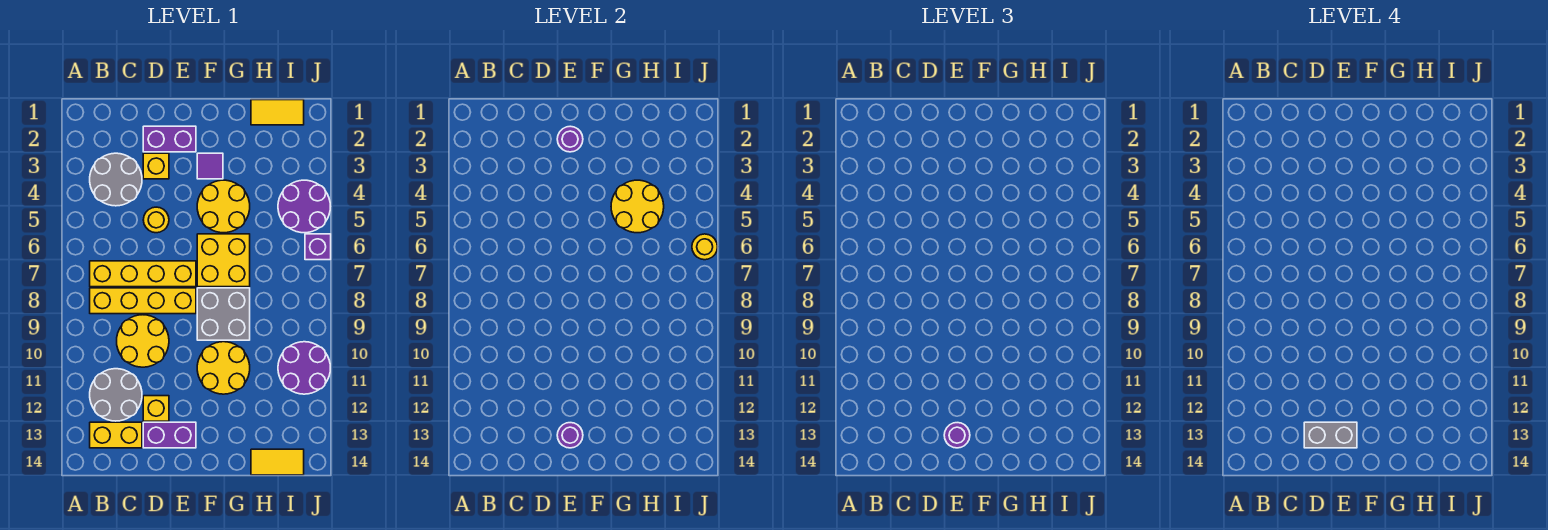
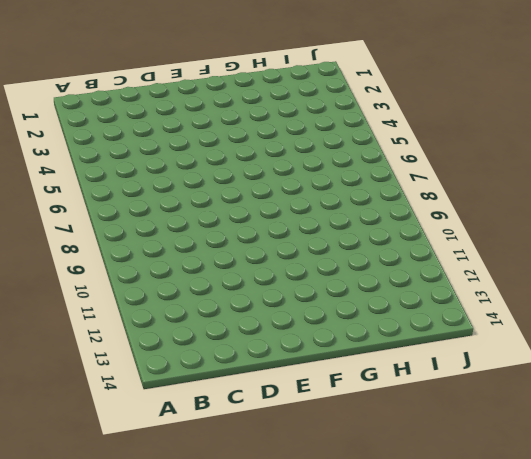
none -> grey round brick B3:C4 level 1
none -> yellow brick B7:E7 level 1
none -> yellow brick B8:E8 level 1

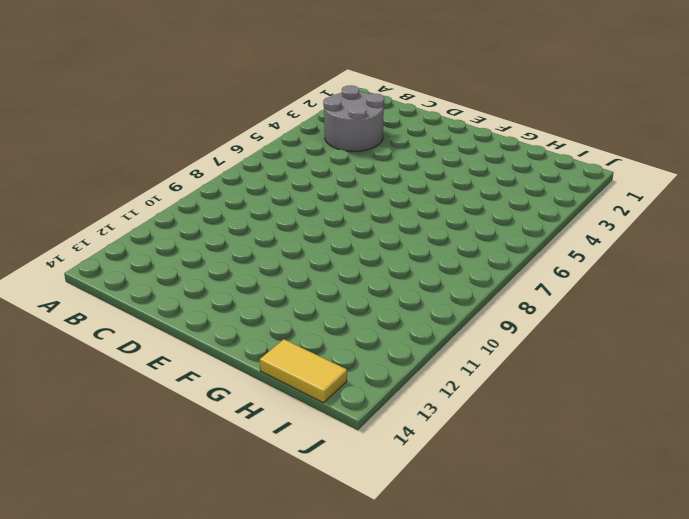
none -> yellow brick B7:E7 level 1
none -> yellow brick B8:E8 level 1
none -> grey round brick B11:C12 level 1

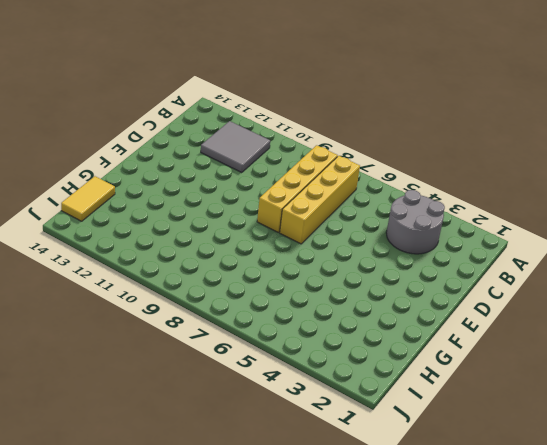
grey tile B11:C12 level 1 -> grey round brick B11:C12 level 1
none -> yellow brick B13:C13 level 1
none -> yellow round brick C9:D10 level 1
none -> purple brick D2:E2 level 1

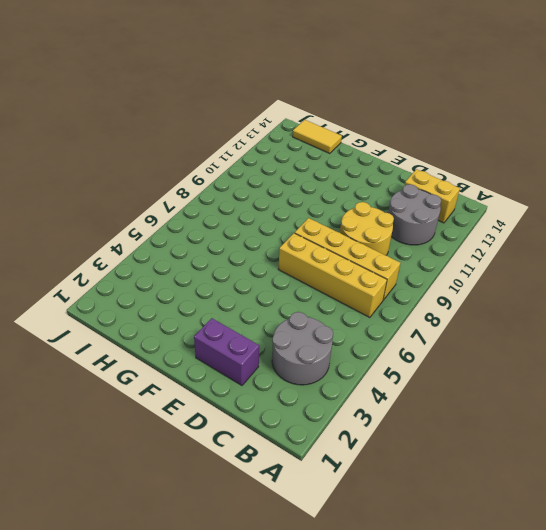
none -> yellow brick D3 level 1
none -> yellow round brick D5 level 1
none -> yellow brick D12 level 1

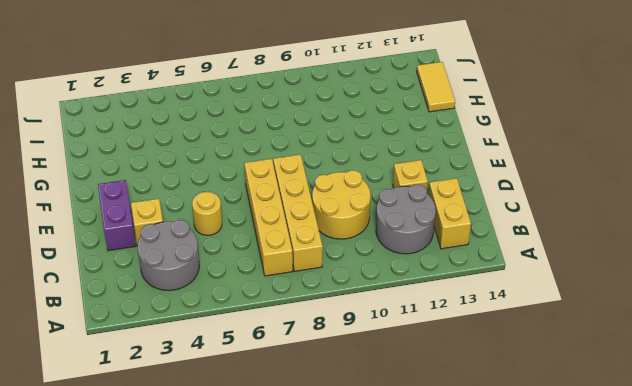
none -> purple brick D13:E13 level 1
none -> purple tile F3 level 1
none -> yellow round brick F4:G5 level 1

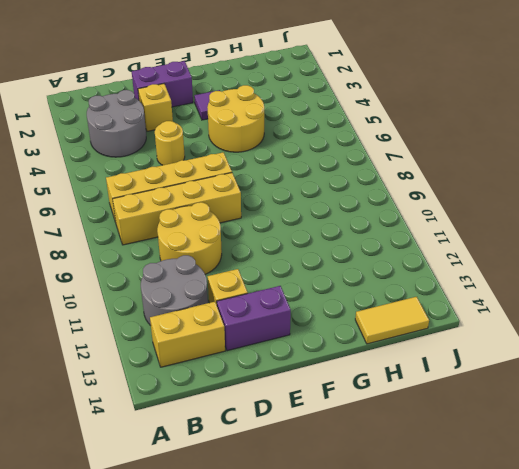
none -> yellow brick F6:G7 level 1
none -> grey brick F8:G9 level 1
none -> yellow round brick F10:G11 level 1

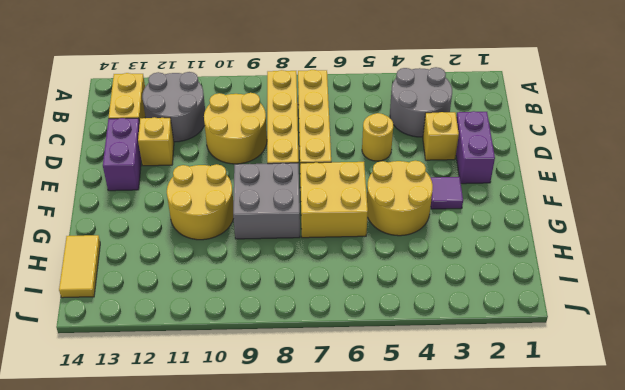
none -> yellow tile H1:I1 level 1
none -> purple round brick I4:J5 level 1
none -> purple round brick I10:J11 level 1

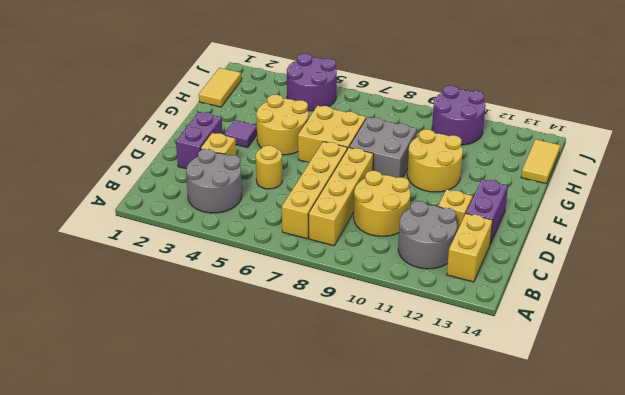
none -> purple brick J6 level 1
none -> purple round brick E2 level 2
none -> purple round brick E13 level 2

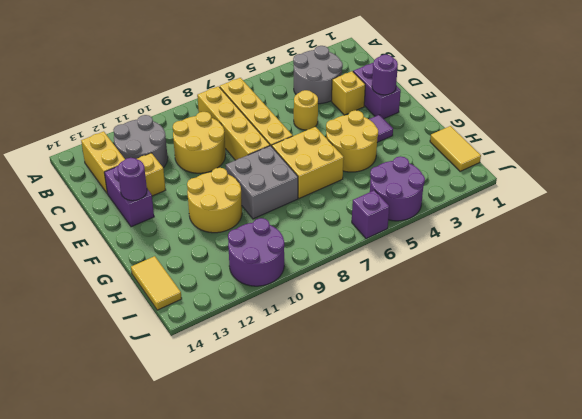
none -> yellow round brick G4:H5 level 2
none -> yellow round brick J6 level 2
none -> purple round brick E13 level 3

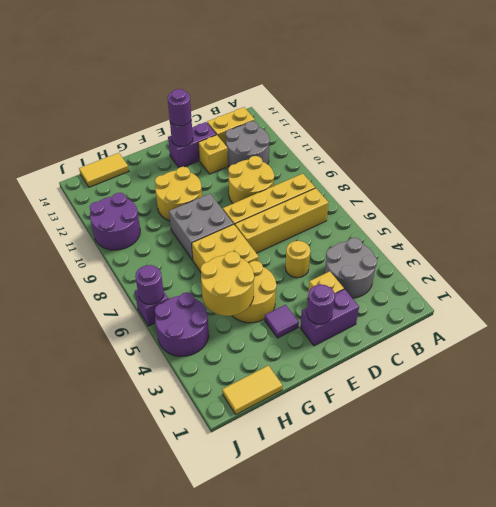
purple round brick J6 level 2 -> yellow round brick J6 level 2
none -> grey brick D13:E13 level 4

